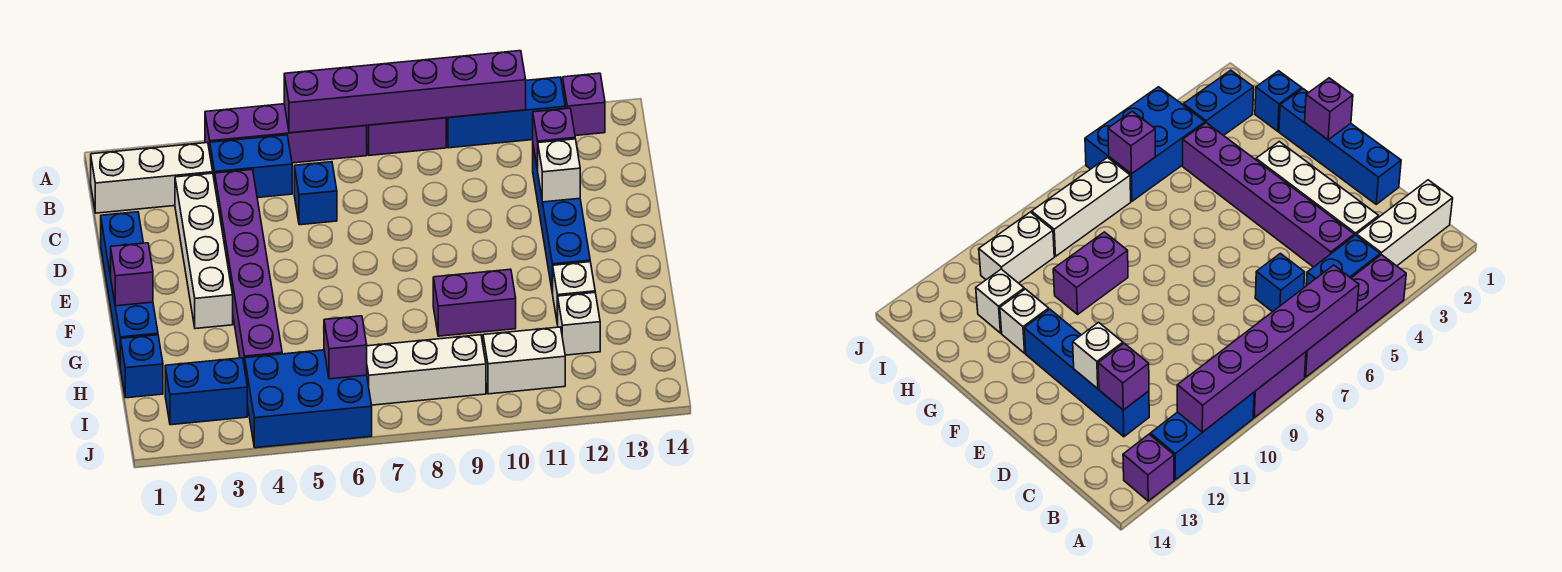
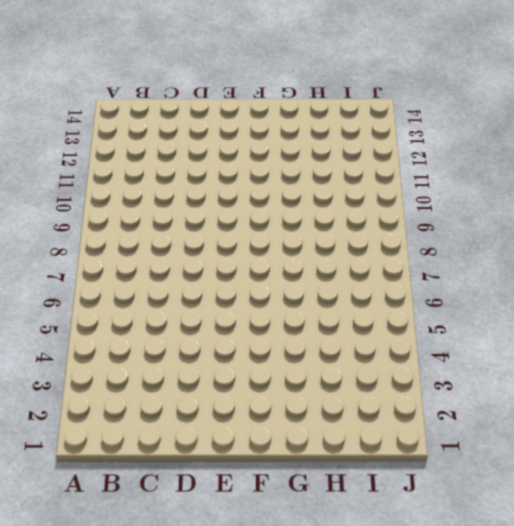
none -> purple brick A4:A7 level 1
none -> purple brick A8:A9 level 1
none -> blue brick A10:A12 level 1

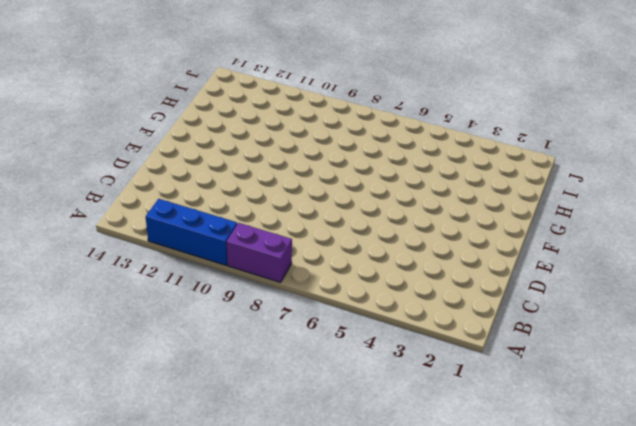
none -> purple brick A4:A7 level 1
none -> purple brick A13 level 1
none -> white brick B1:B3 level 1

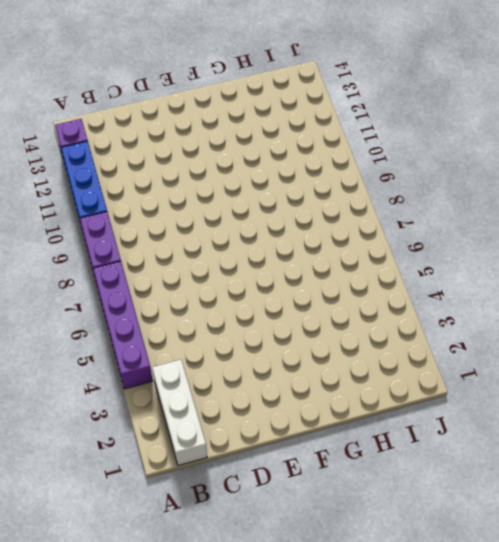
none -> blue brick B4:B5 level 1
none -> white brick C3:F3 level 1
none -> purple brick C4:H4 level 1

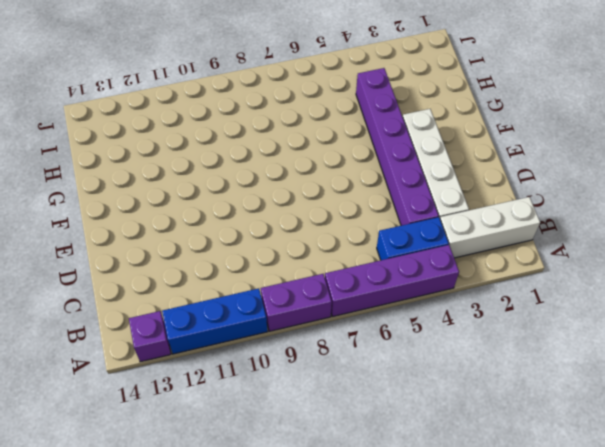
none -> blue brick C6 level 1
none -> blue brick C12:F12 level 1
none -> blue brick D1:G1 level 1

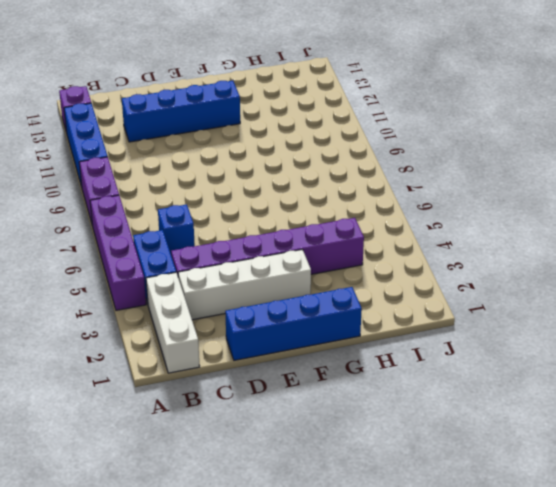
none -> purple brick G9:G10 level 1
none -> white brick G12 level 1
none -> blue brick H1 level 1

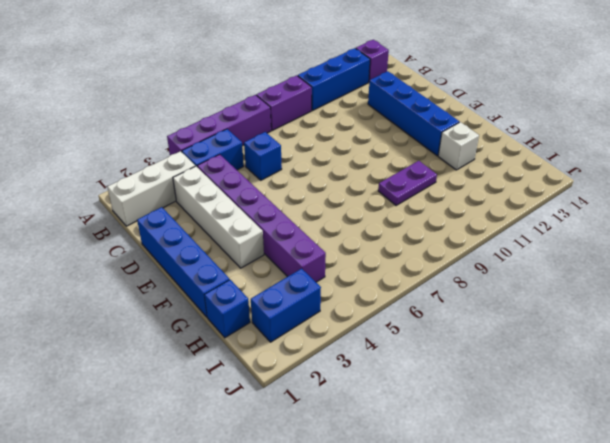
purple plate G9:G10 level 1 -> purple brick G9:G10 level 1
none -> white brick H12 level 1
none -> blue brick I4:J6 level 1
none -> white brick I7:I9 level 1

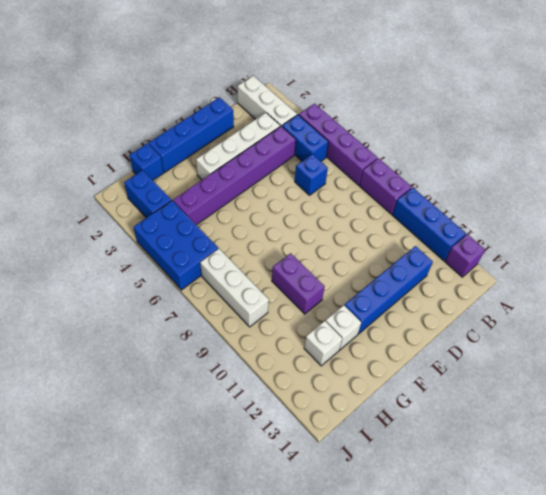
none -> white brick I10:I11 level 1
none -> purple brick A6:A11 level 2
none -> purple brick C12 level 2

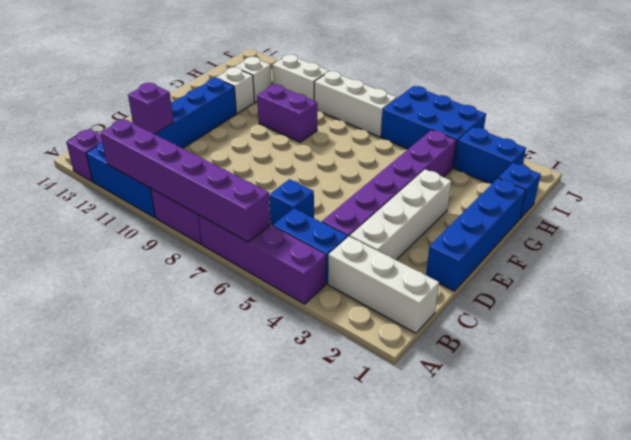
none -> white brick D12 level 2
none -> purple brick F1 level 2
none -> purple brick I6 level 2

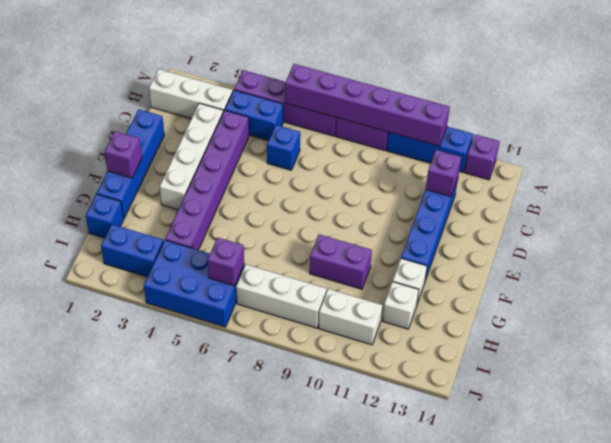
none -> white brick D12 level 2

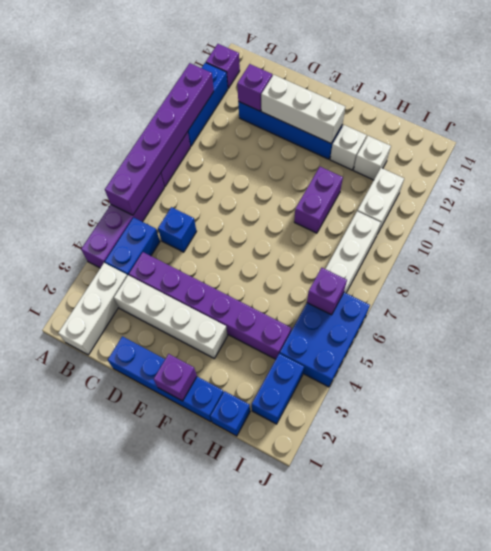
white brick D12:F12 level 2 -> white brick D12 level 2

